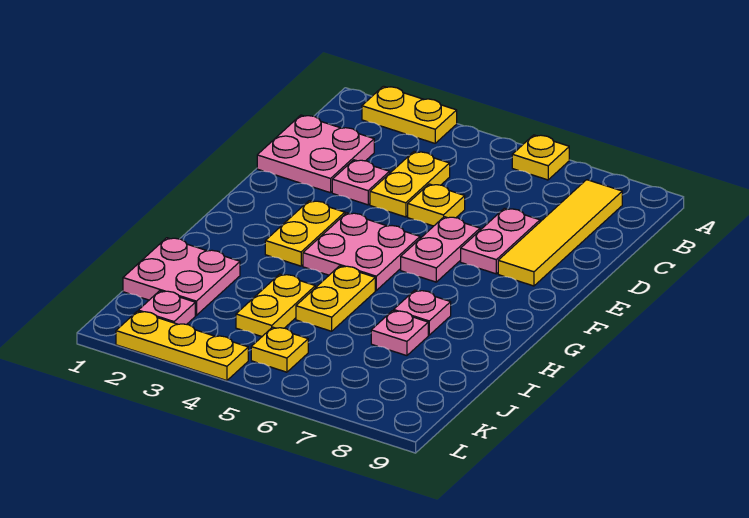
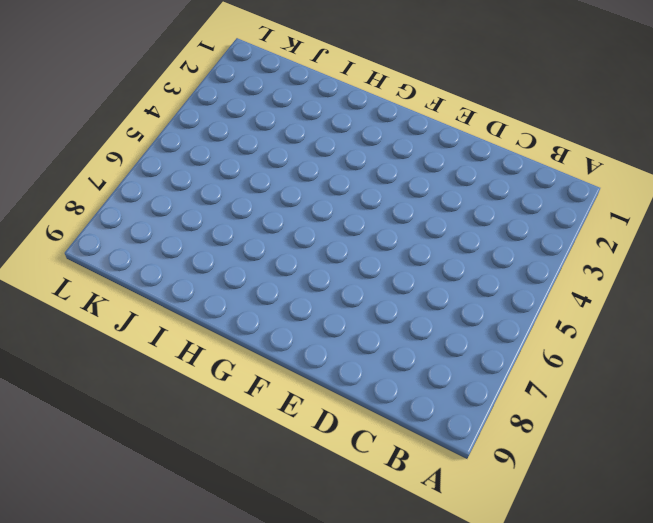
none -> yellow plate A2:A3 level 1
none -> yellow plate A6 level 1
none -> yellow tile B8:E8 level 1

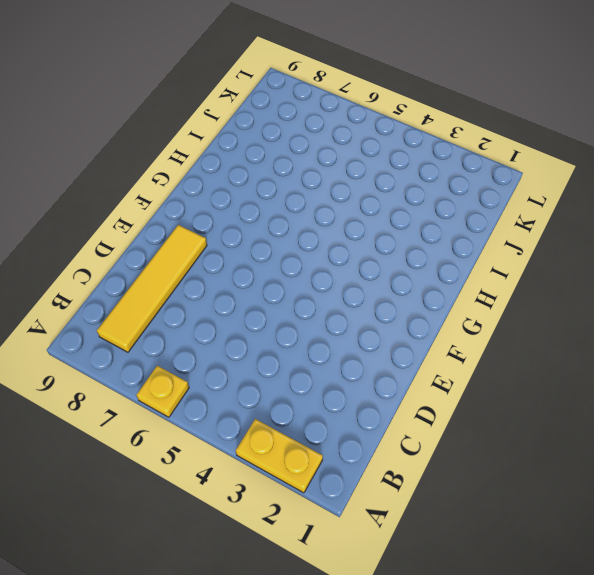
none -> pink plate C1:D2 level 1
none -> yellow plate C4:D4 level 1
none -> pink plate D3 level 1

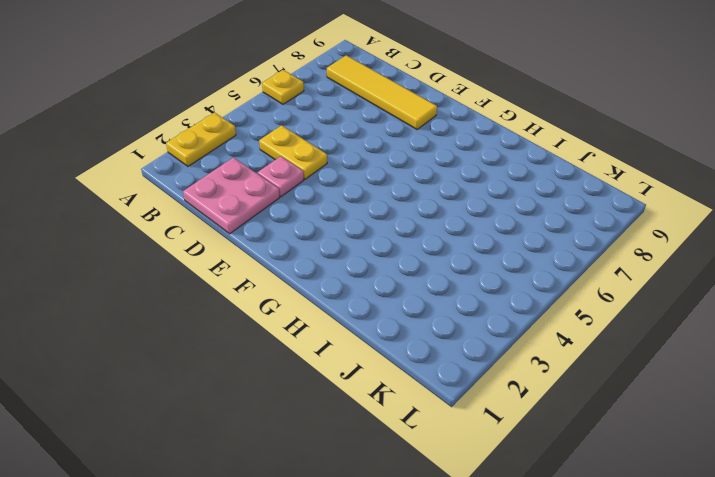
none -> yellow plate D5 level 1
none -> pink plate D7:E7 level 1
none -> pink plate E6:F6 level 1

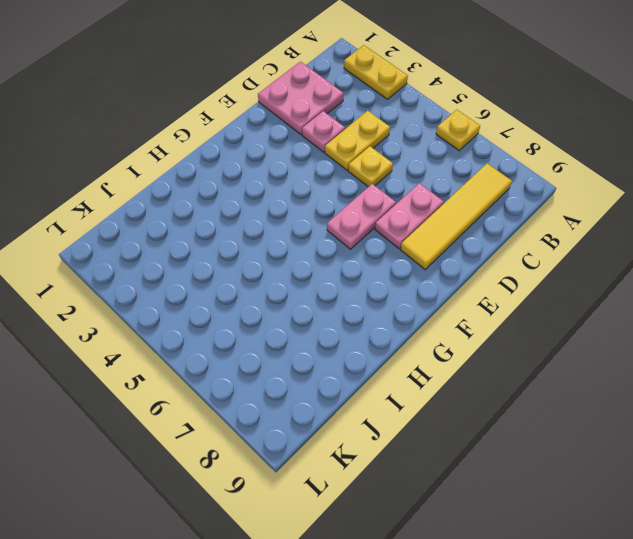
none -> yellow plate F3:G3 level 1
none -> pink plate F4:G5 level 1
none -> yellow plate H5:I5 level 1

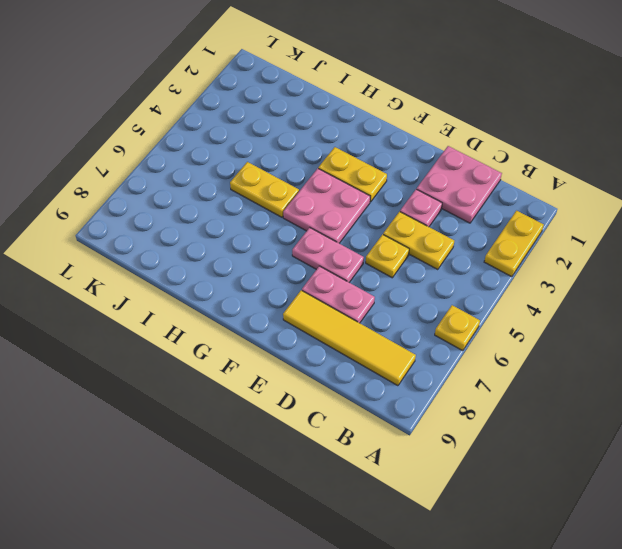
none -> pink plate H7 level 1
none -> pink plate I1:J2 level 1
none -> yellow plate I4:J4 level 1

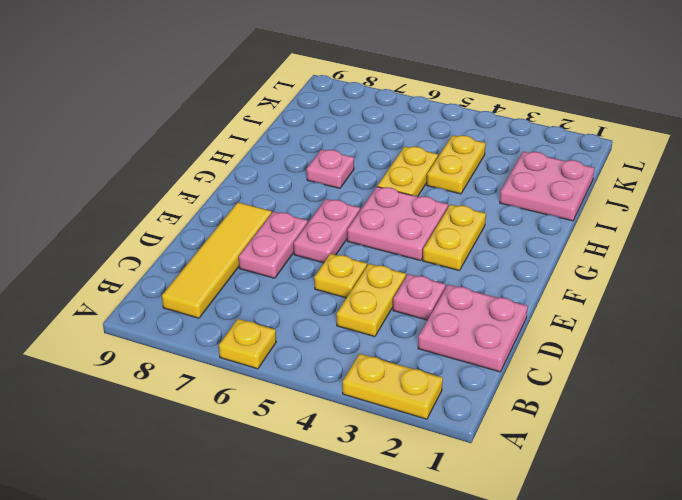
none -> pink plate I7 level 1
none -> pink plate K2 level 1
none -> yellow plate K5 level 1

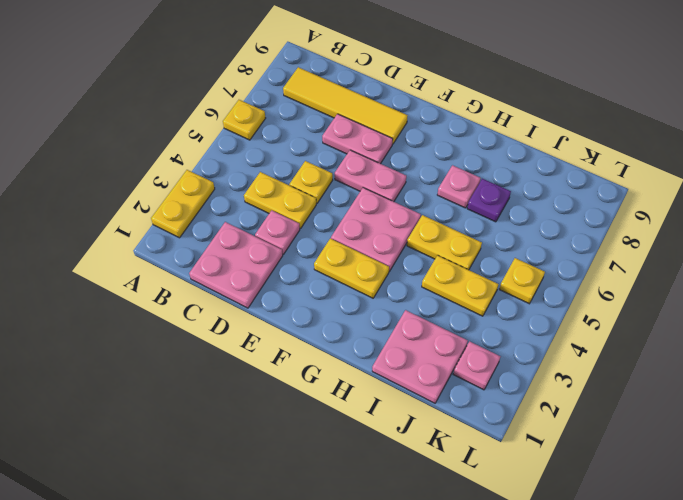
purple plate I7 level 1 -> pink plate I7 level 1
none -> yellow plate L2:L4 level 1

